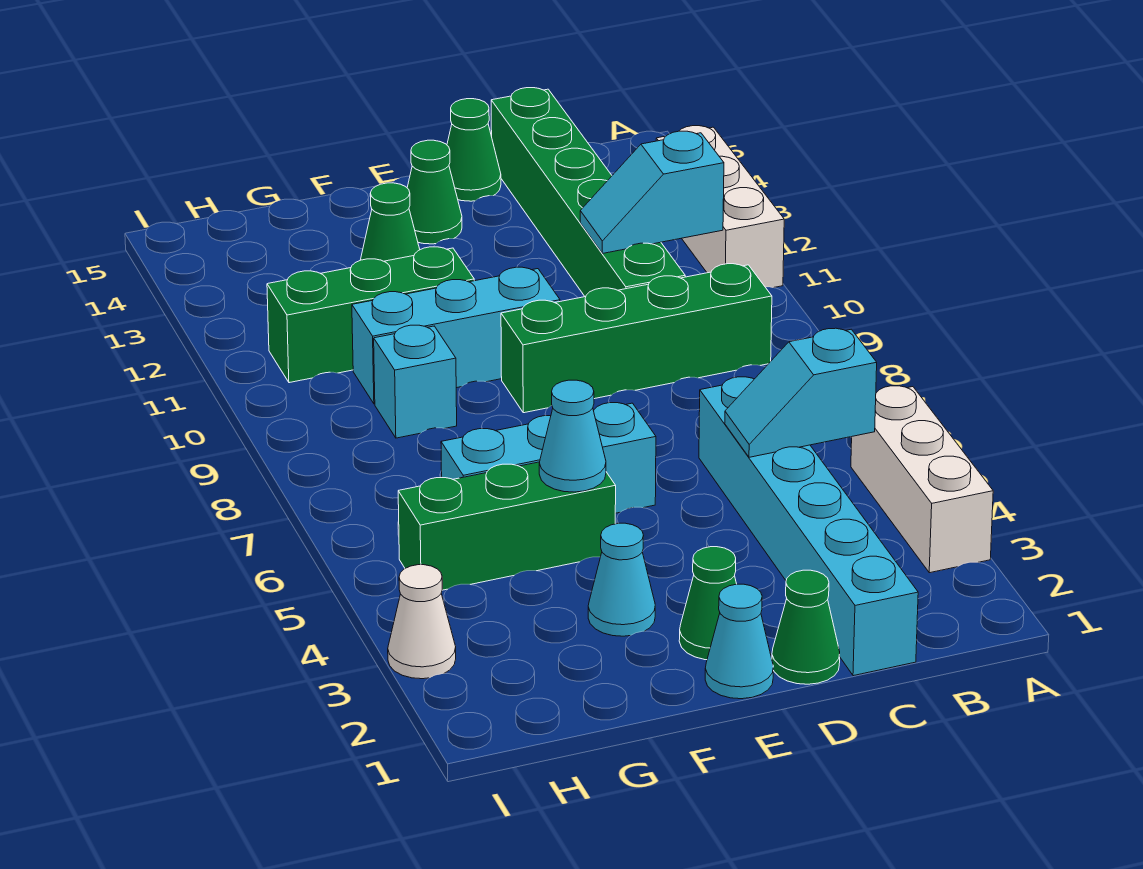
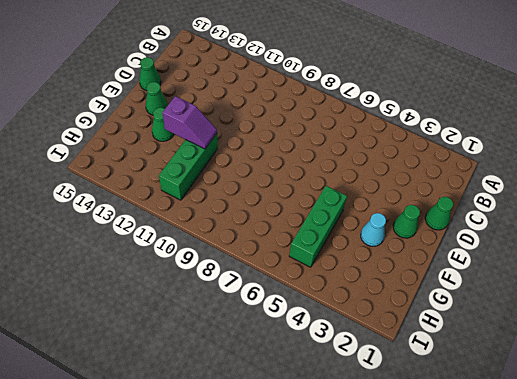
purple slope F11:F12 level 2 top 12 -> none
none -> white brick A3:A5 level 1
none -> white brick A11:A13 level 1
none -> green brick B9:E9 level 1

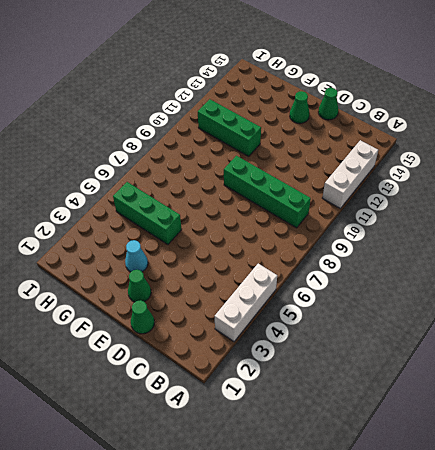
none -> cyan brick C1:C6 level 1
none -> green brick C10:C15 level 1
none -> cyan cone E1 level 1

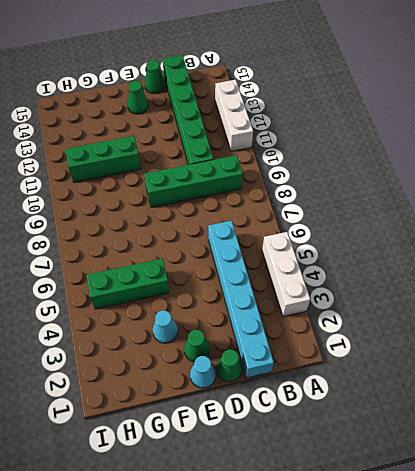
none -> cyan brick E6:G6 level 1
none -> cyan brick E10:G10 level 1
none -> green cone F13 level 1

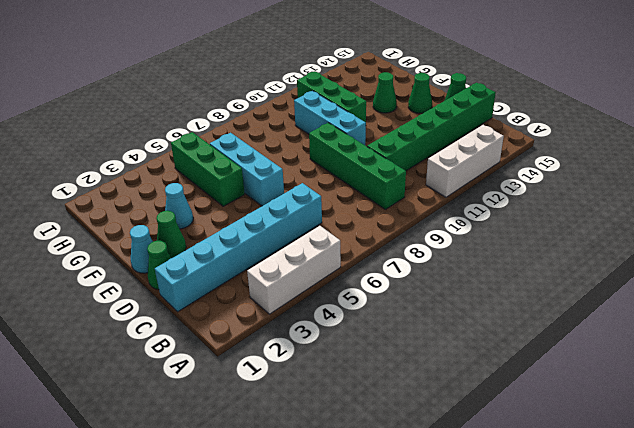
none -> cyan brick G9 level 1
none -> white cone I3 level 1
none -> cyan slope B5:C5 level 2 top B

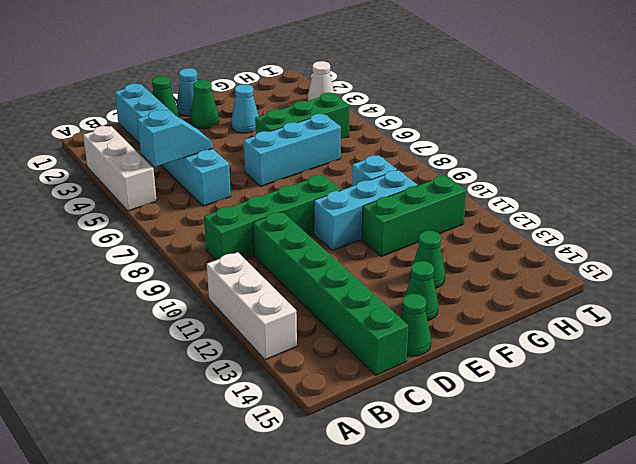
none -> cyan slope B11:C11 level 2 top B
none -> cyan cone F5 level 2

